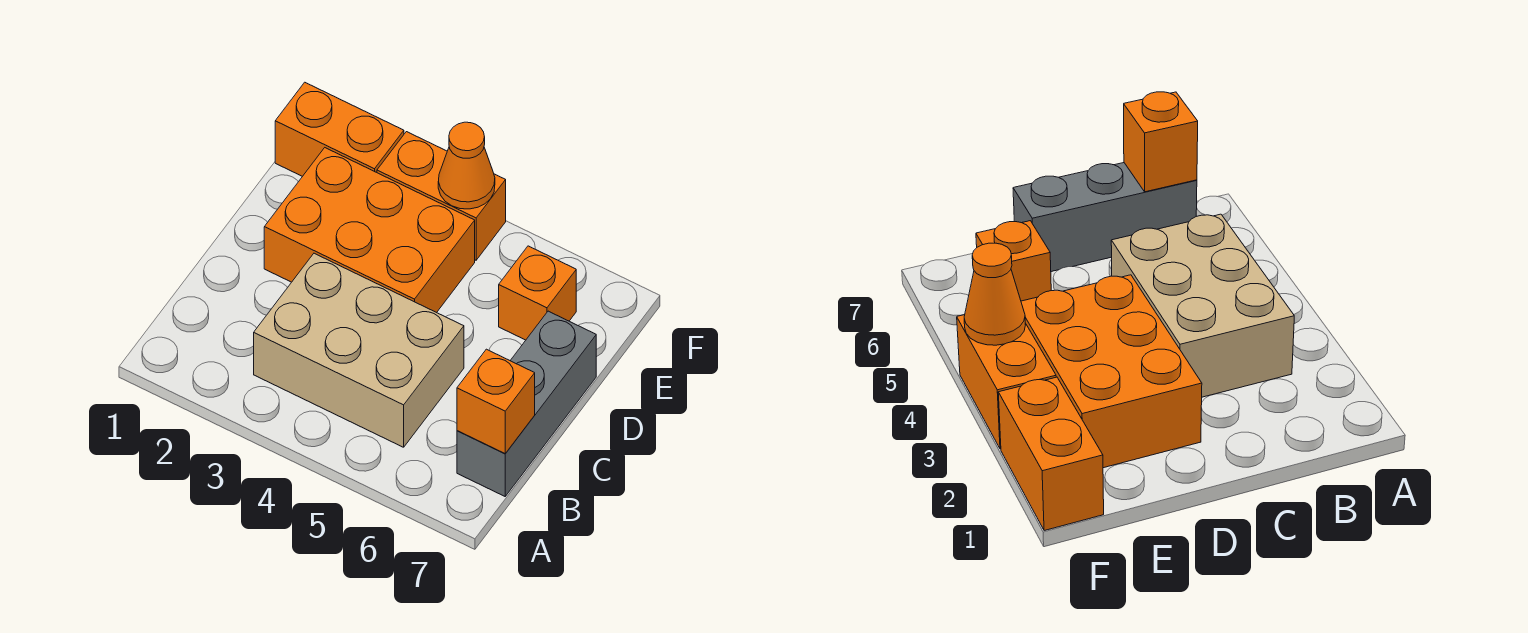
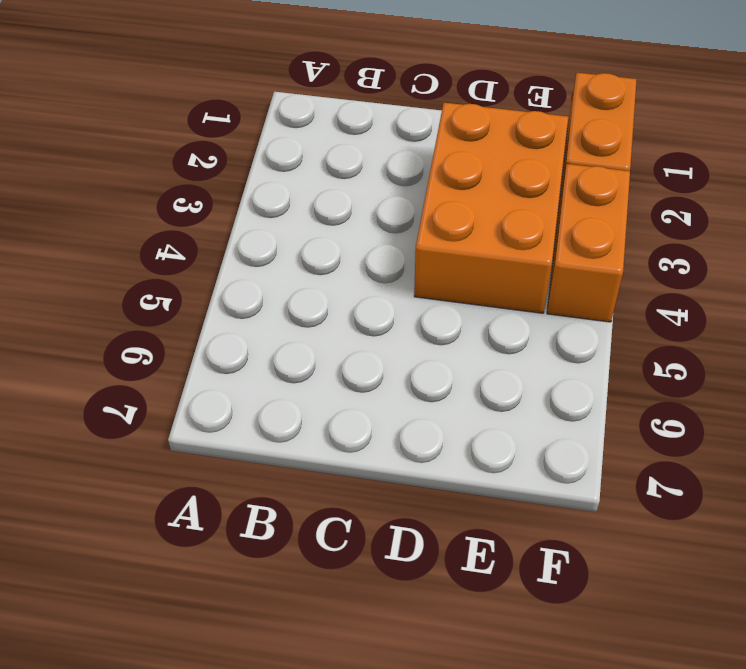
none -> tan brick B3:C5 level 1
none -> grey brick B7:D7 level 1

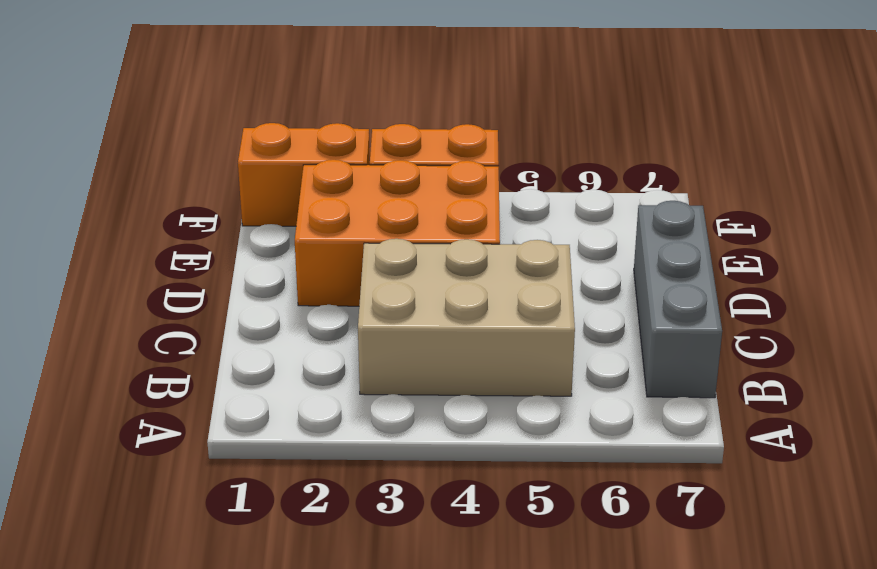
none -> orange brick E6 level 1
none -> orange brick B7 level 2

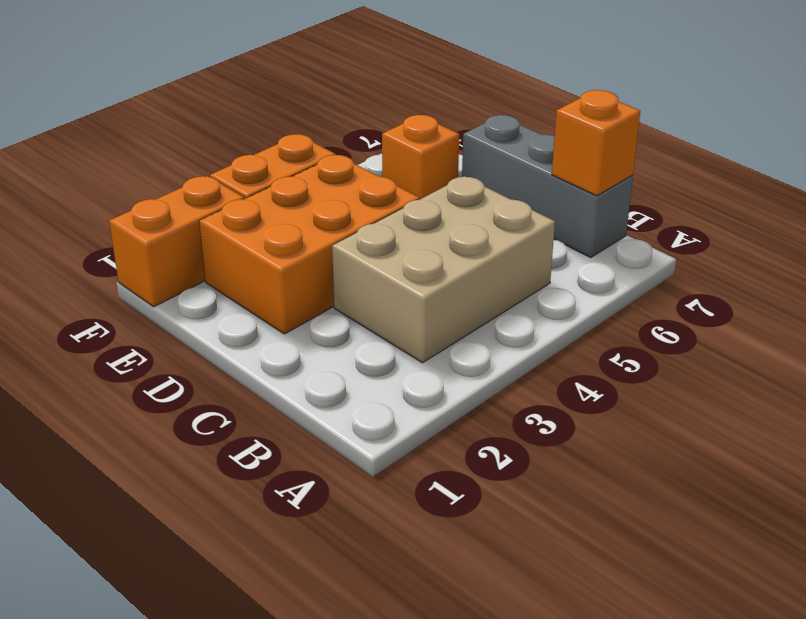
none -> orange cone F4 level 2

